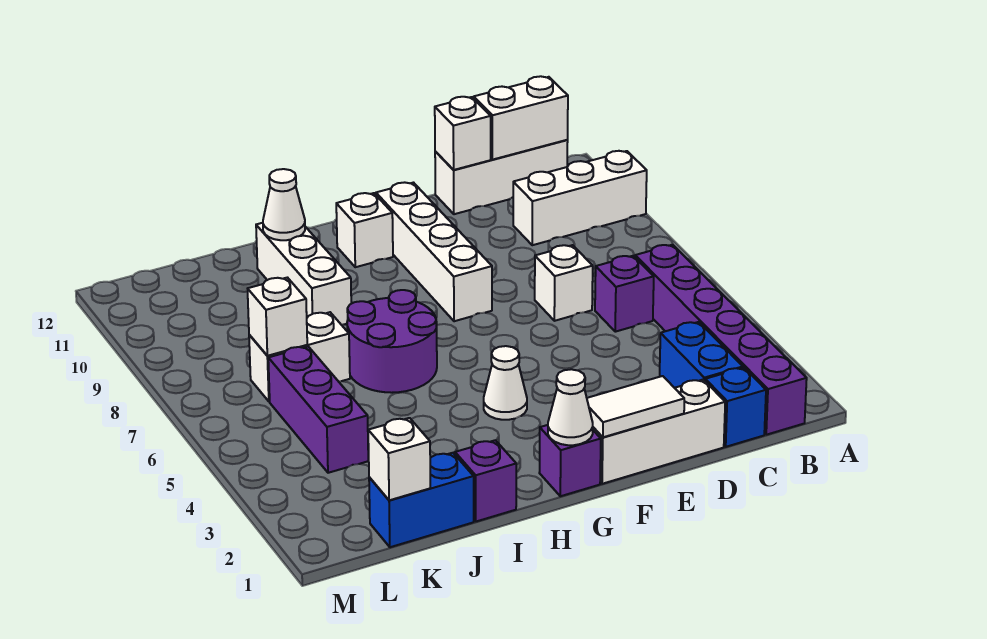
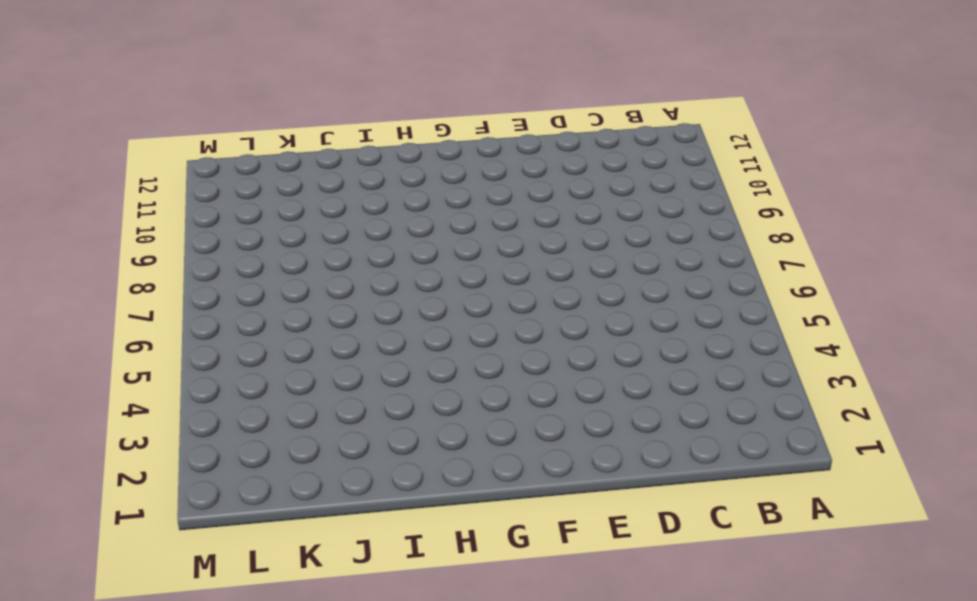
none -> white brick A10:C10 level 1
none -> purple brick B1:B6 level 1
none -> white brick B12:D12 level 1

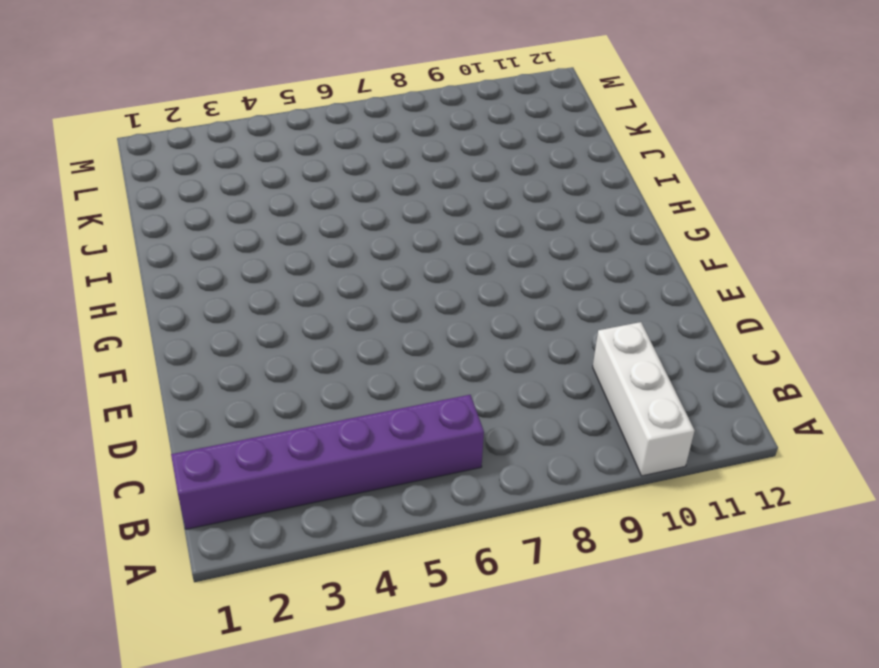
none -> white brick B12:D12 level 1
none -> blue brick C1 level 1
none -> blue brick C2:C3 level 1

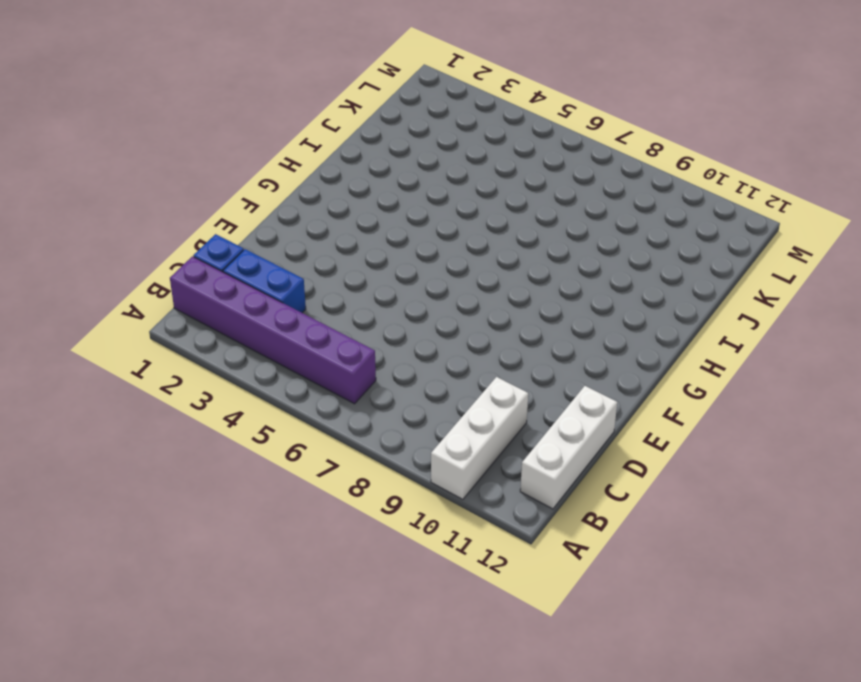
none -> purple brick C6 level 1
none -> white brick D1:F1 level 1
none -> white brick D7 level 1

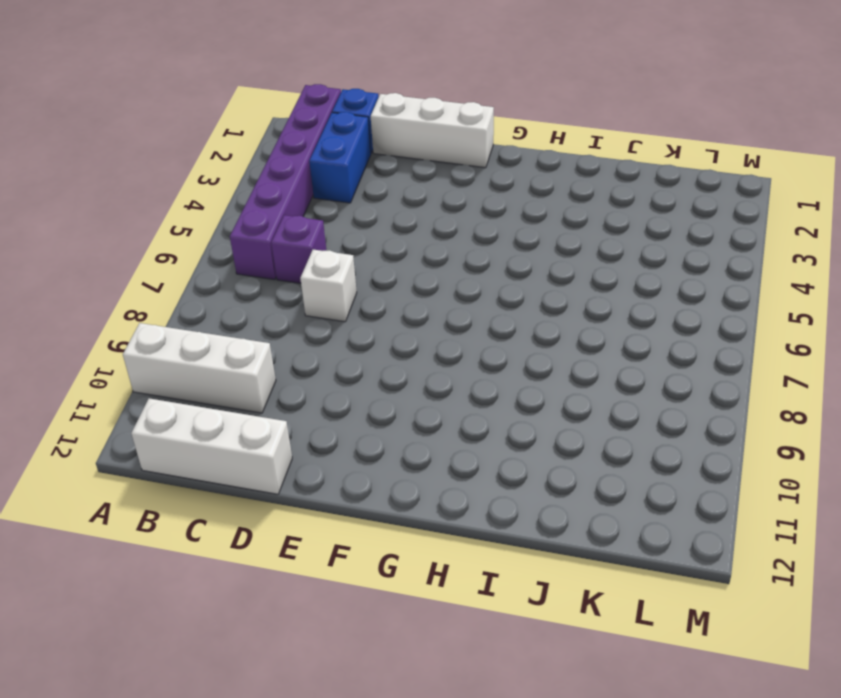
none -> white brick F8:F11 level 1
none -> purple brick G1 level 1
none -> white cone G4 level 1

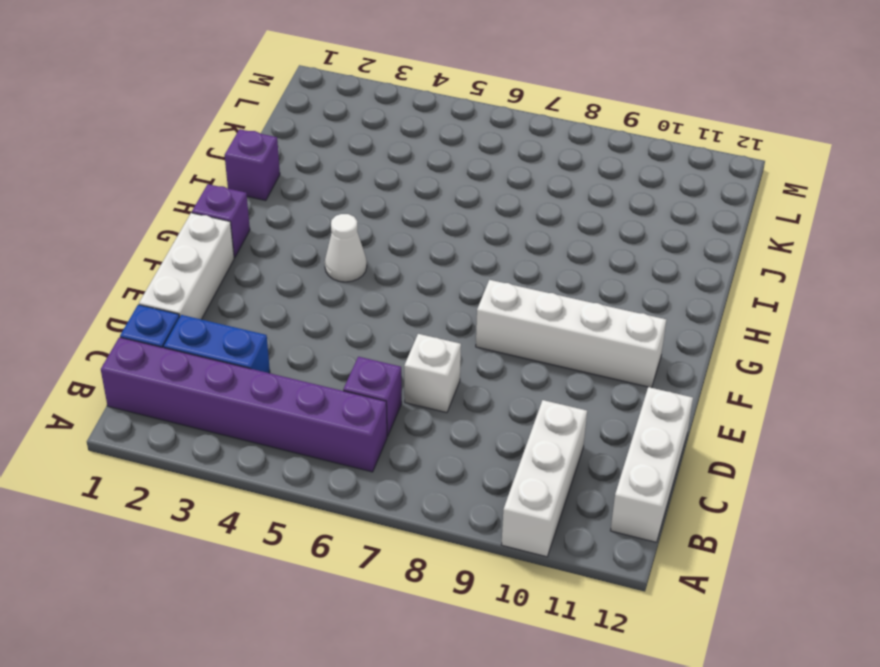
none -> white brick G11 level 1
none -> purple round brick H6:I7 level 1
none -> white brick I9:I11 level 1

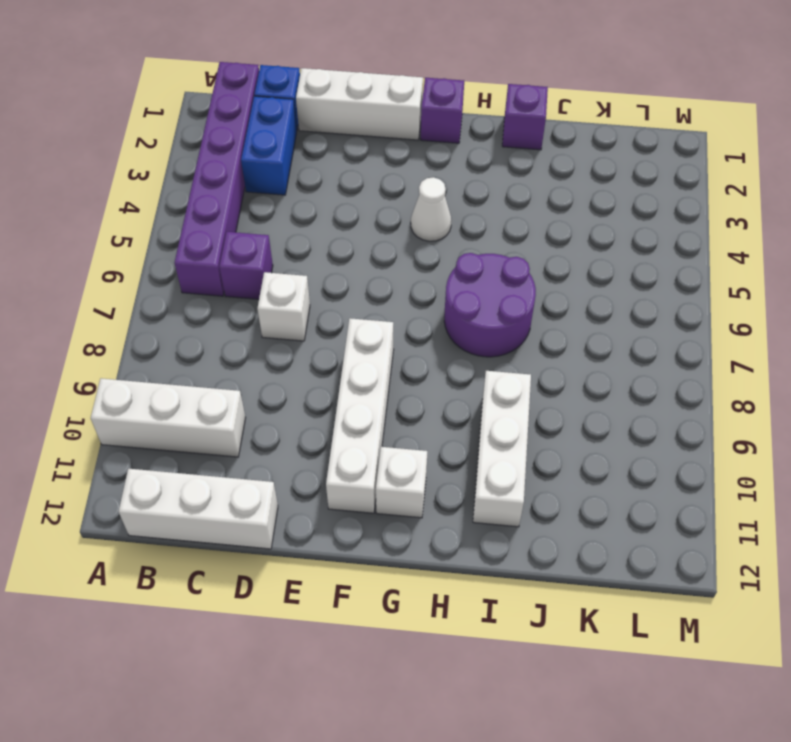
none -> blue brick J1:K1 level 1
none -> white brick J7:K7 level 1
none -> purple brick K4:K6 level 1

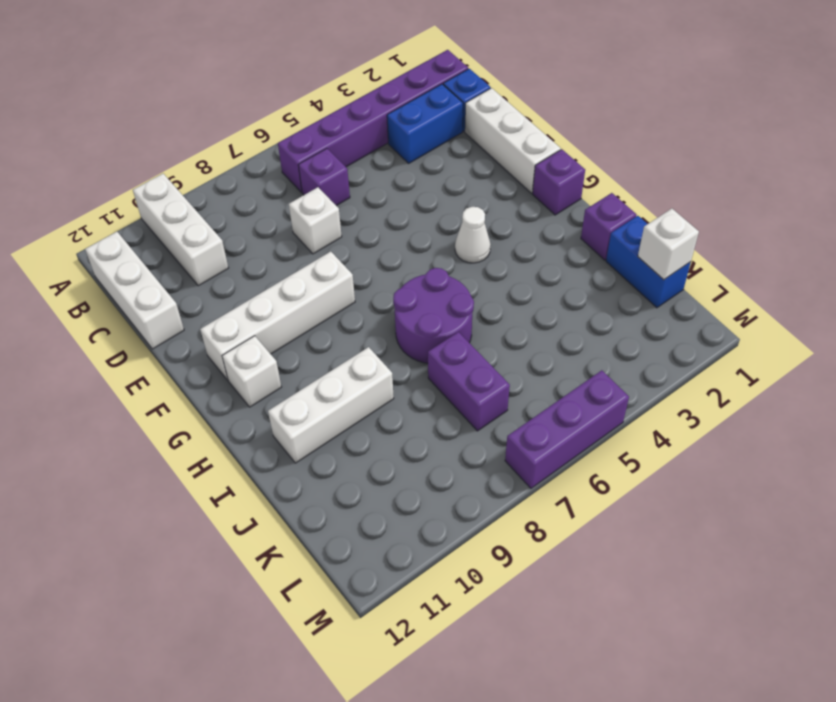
purple brick J7:K7 level 1 -> white brick J7:K7 level 1
purple brick M5:M7 level 1 -> purple brick K4:K6 level 1
none -> white brick B12:C12 level 2
none -> white brick D12 level 2
none -> white tile E1:F1 level 2

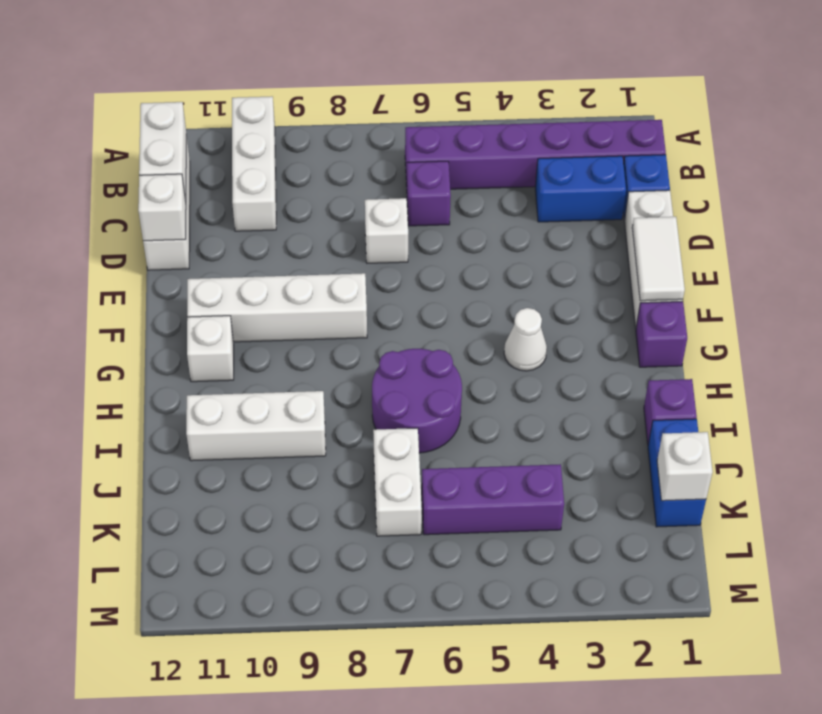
none -> white cone G1 level 2
none -> white cone I11 level 2
none -> white brick K7 level 2

